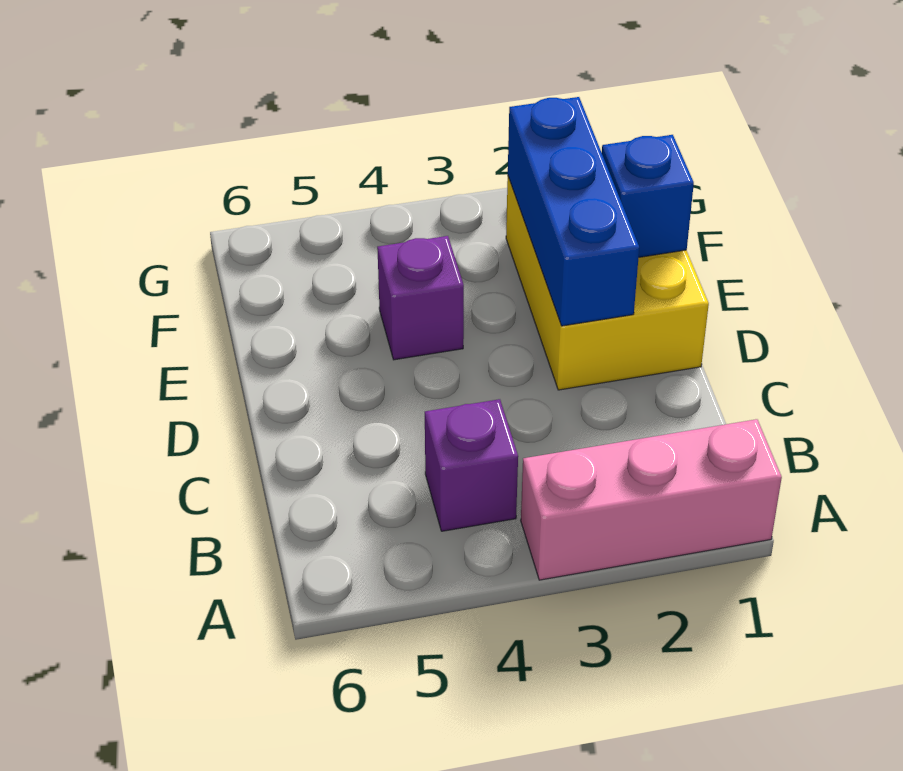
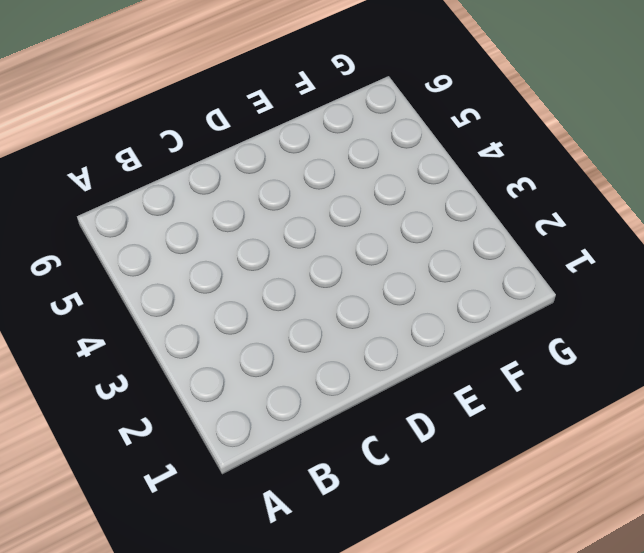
none -> pink brick A1:A3 level 1
none -> purple brick B4 level 1

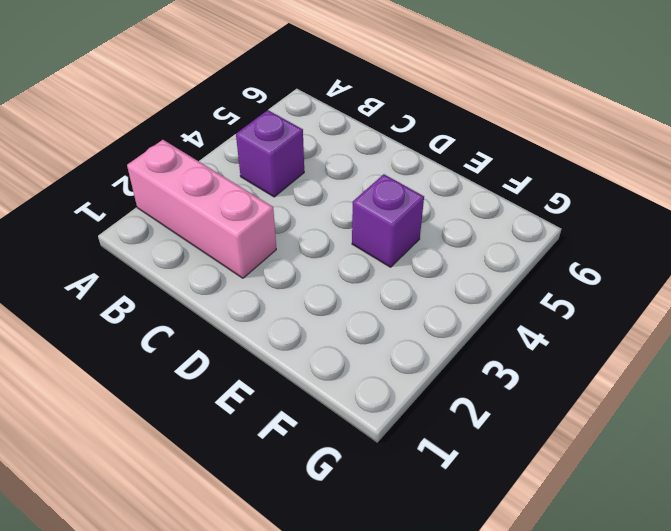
pink brick A2:C2 level 1 -> pink brick A1:A3 level 1
none -> yellow brick D1:F2 level 1
none -> blue brick D2:F2 level 2

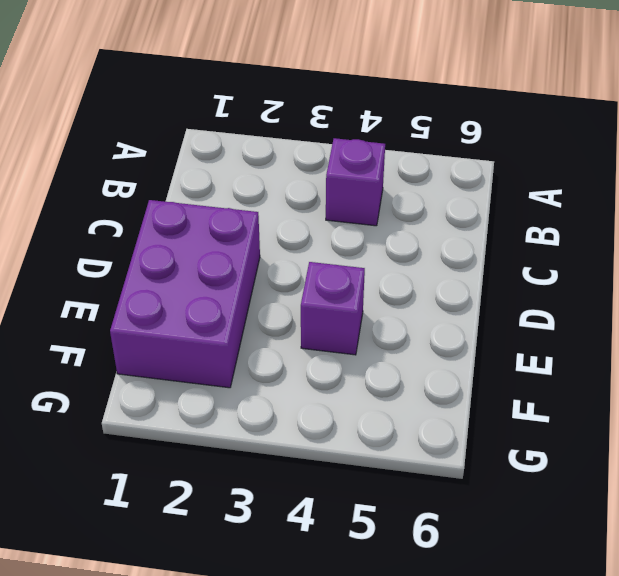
purple brick D1:F2 level 1 -> yellow brick D1:F2 level 1
none -> pink brick A1:A3 level 1
none -> blue brick D2:F2 level 2

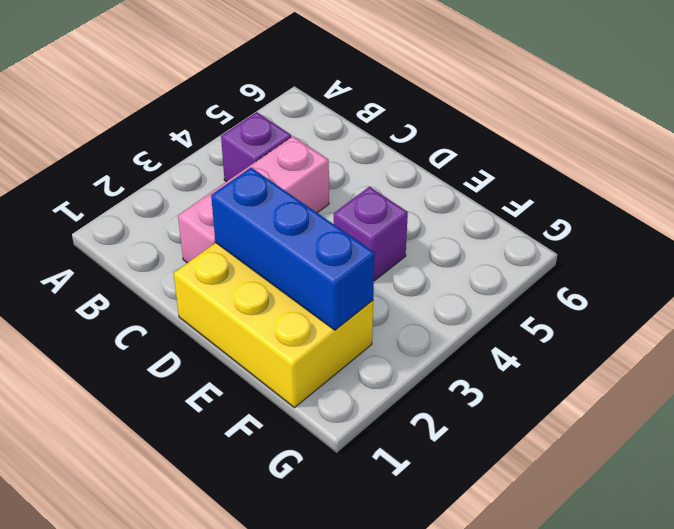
pink brick C2:C4 level 1 -> pink brick A1:A3 level 1
none -> blue brick E1 level 2

